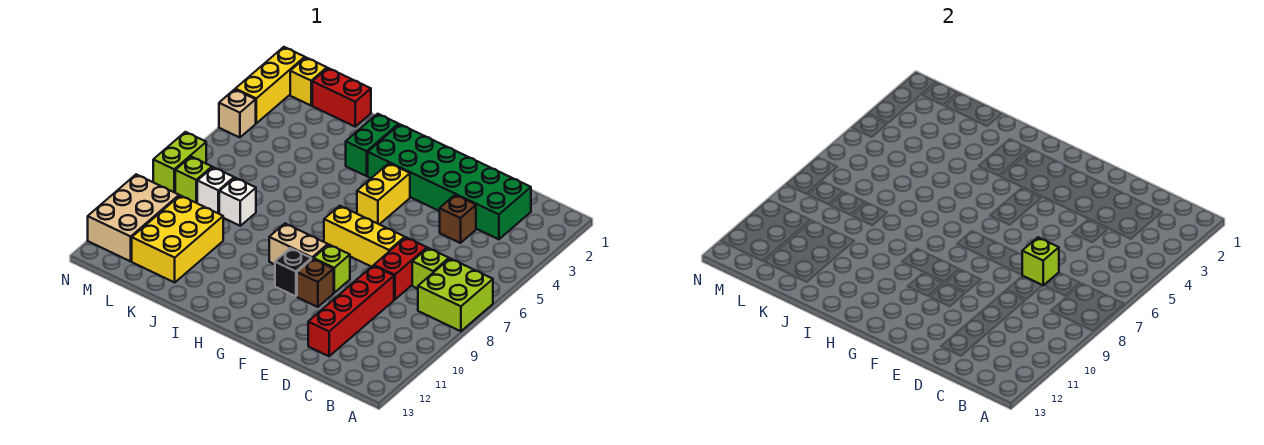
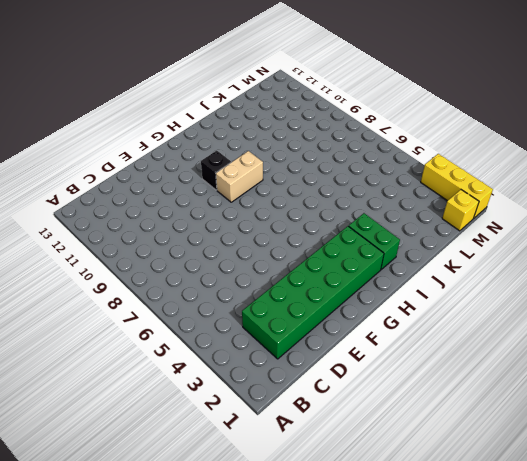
none -> lime brick A7:B8 level 1
none -> lime brick C7 level 1
none -> brown brick D4 level 1

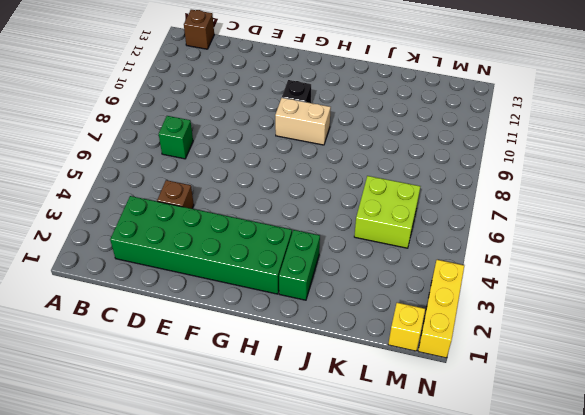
brown brick B13 level 1 -> brown brick F10 level 1
green brick C7 level 1 -> lime brick C7 level 1
lime brick K5:L6 level 1 -> lime brick A7:B8 level 1
none -> red brick D7:D8 level 1
none -> red brick D9:D12 level 1
none -> yellow brick E7:G7 level 1

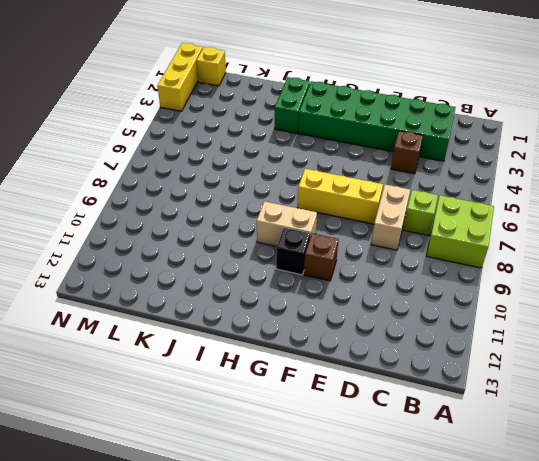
tan brick D7:D8 level 1 -> red brick D7:D8 level 1
none -> red brick D9:D12 level 1
none -> lime brick F9 level 1
none -> yellow brick G4:G5 level 1

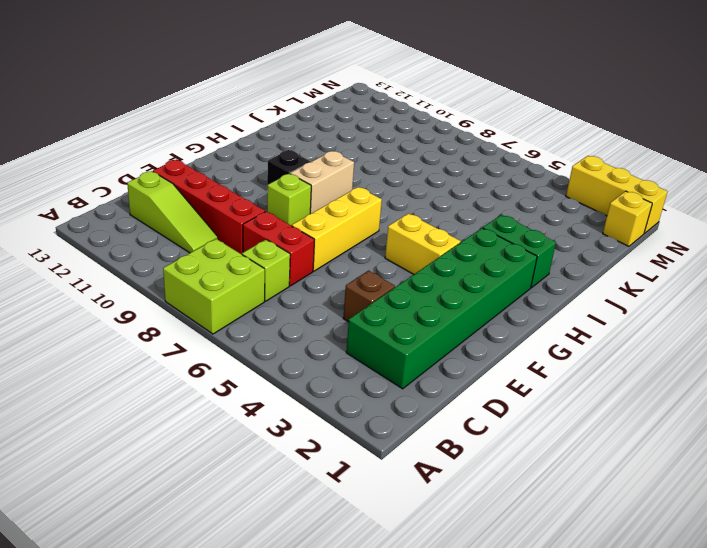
lime slope C10:C12 level 1 top 12 -> none
none -> brown brick F10 level 1
none -> red brick K1:L1 level 1
none -> white brick K8 level 1

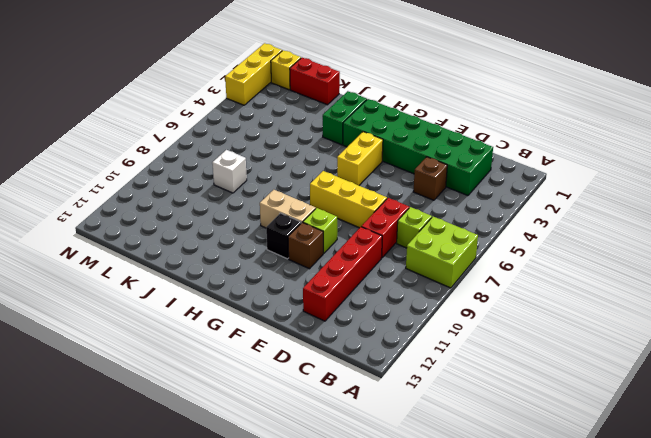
none -> yellow brick K10:L12 level 1
none -> white brick L8 level 1
none -> lime brick M8 level 1

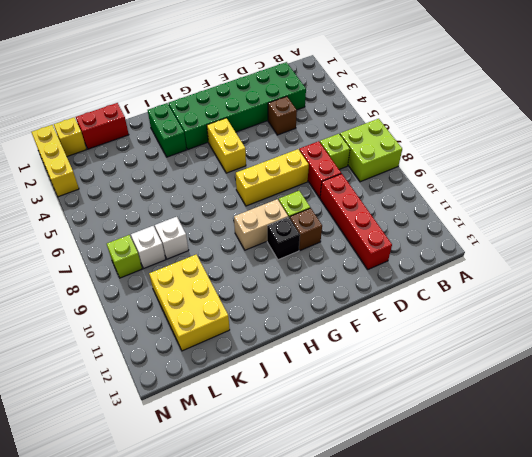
none -> tan brick M10:N12 level 1
none -> tan brick N4 level 1
none -> lime brick N7:N8 level 1

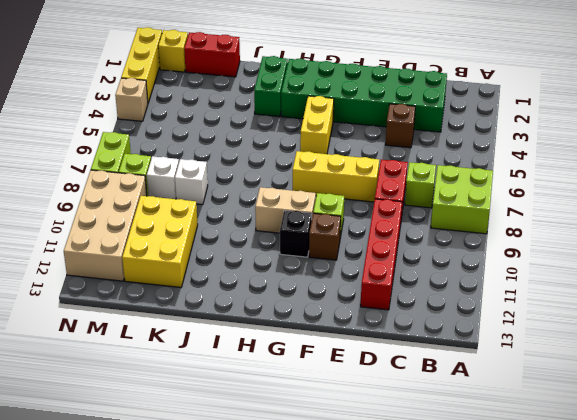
tan brick M9:N12 level 1 -> tan brick M10:N12 level 1
none -> lime brick D7 level 2

